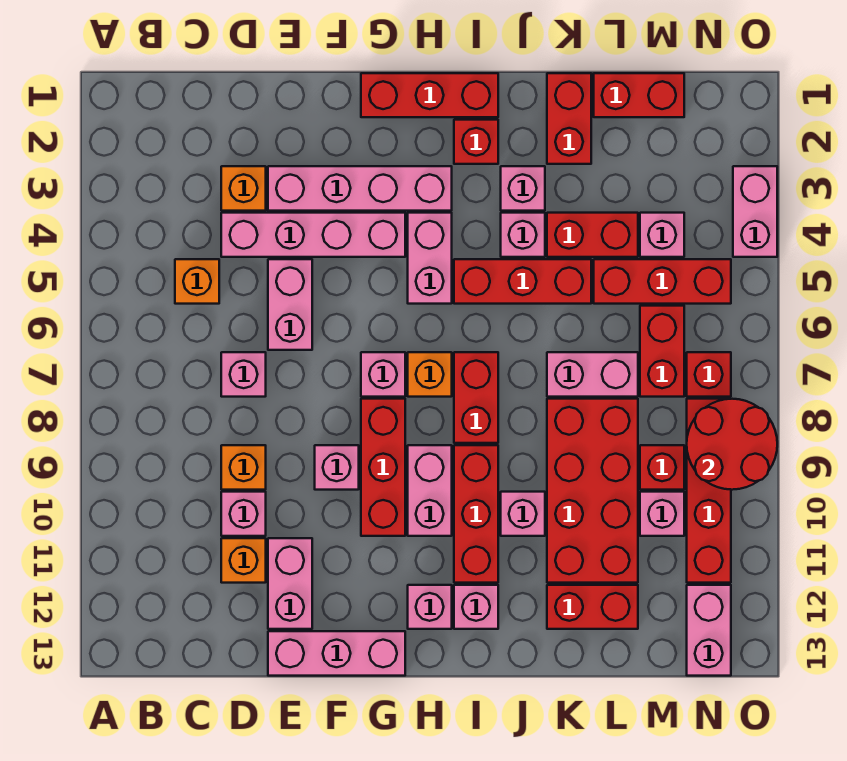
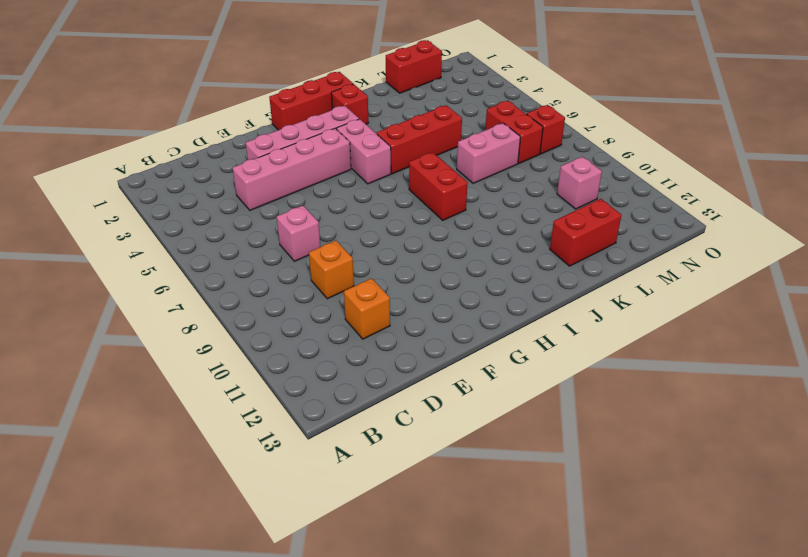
none -> orange brick C5 level 1
none -> orange brick D3 level 1
none -> pink brick D10 level 1
none -> pink brick E5:E6 level 1

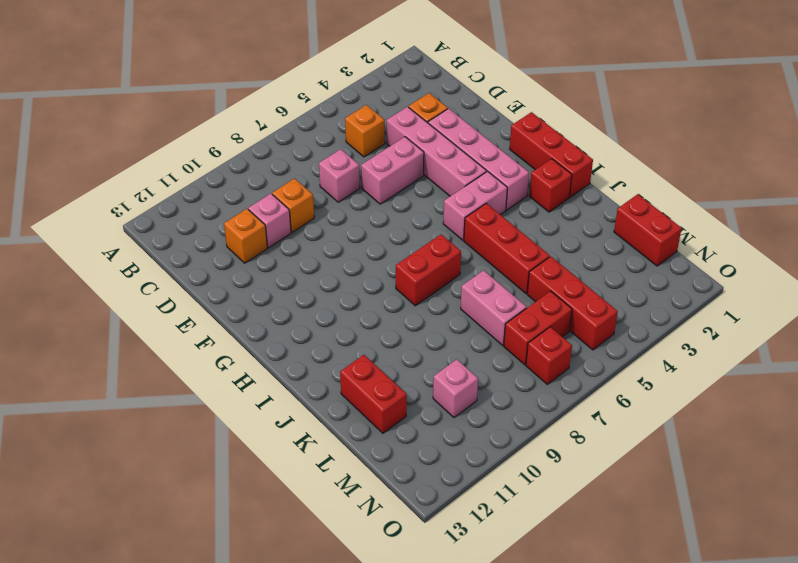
none -> pink brick E11:E12 level 1
none -> pink brick E13:G13 level 1
none -> pink brick F9 level 1
none -> pink brick G7 level 1

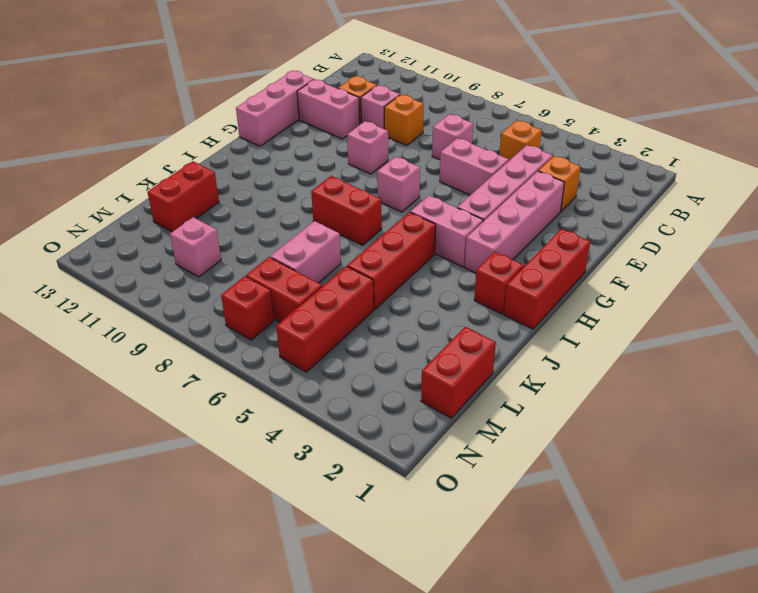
none -> red brick G8:G10 level 1
none -> orange brick H7 level 1
none -> pink brick H9:H10 level 1
none -> pink brick H12 level 1

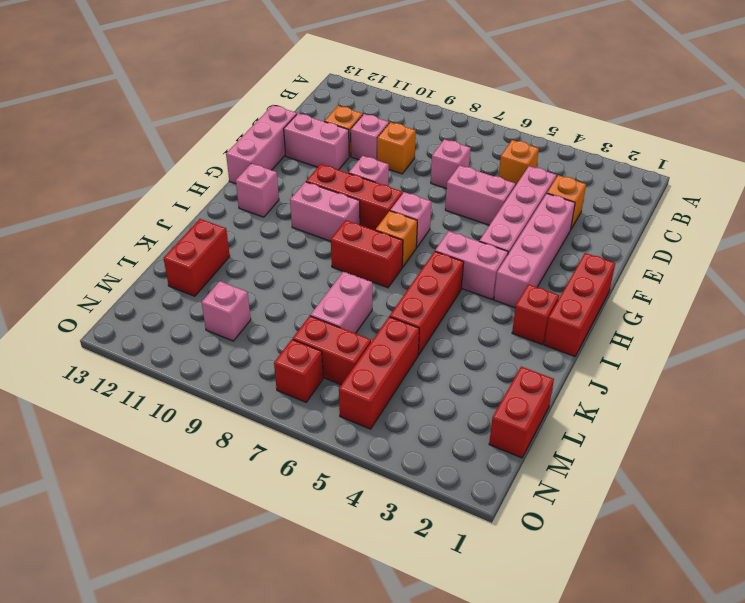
none -> red brick I9:I11 level 1
none -> pink brick I12 level 1
none -> pink brick J3 level 1
none -> pink brick J4 level 1

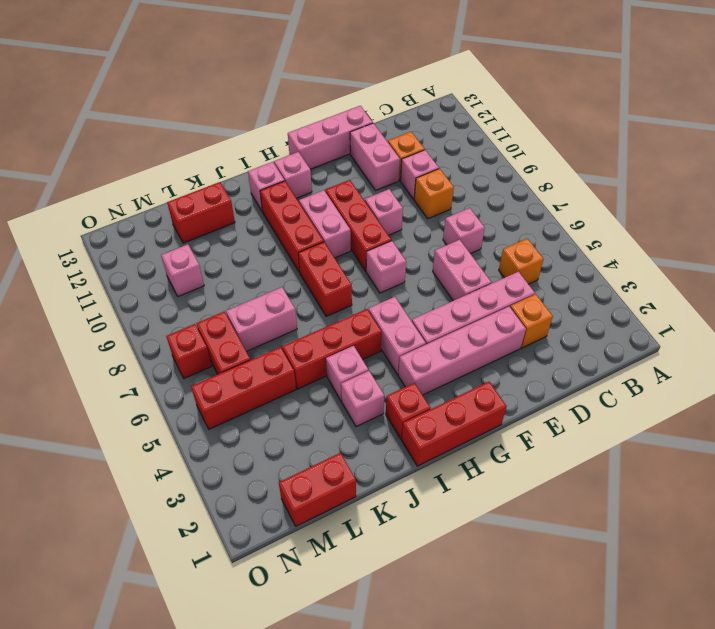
none -> orange brick H7 level 1
none -> pink brick J10 level 1
none -> red brick K1:K2 level 1
none -> red brick K4:L4 level 1

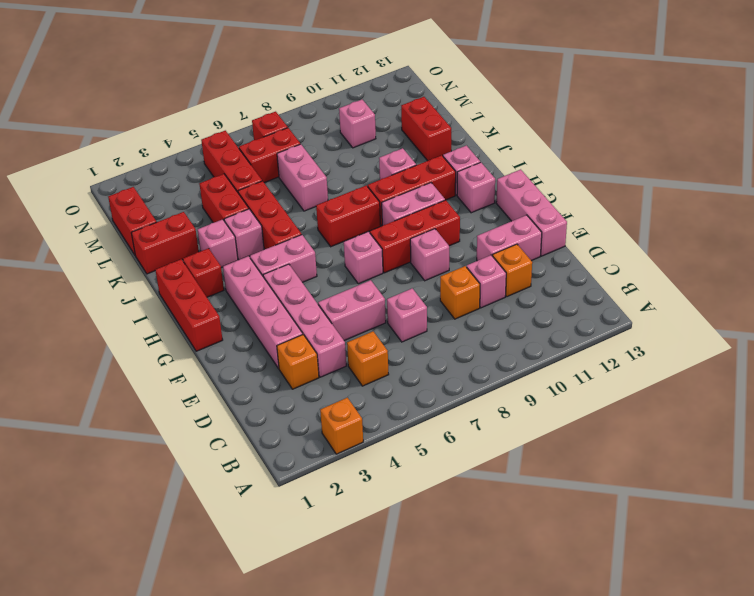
orange brick A3 level 1 -> orange brick H7 level 1
none -> red brick K8:L11 level 1
none -> pink brick M4 level 1
none -> red brick M9 level 1
none -> red brick N8:N11 level 1

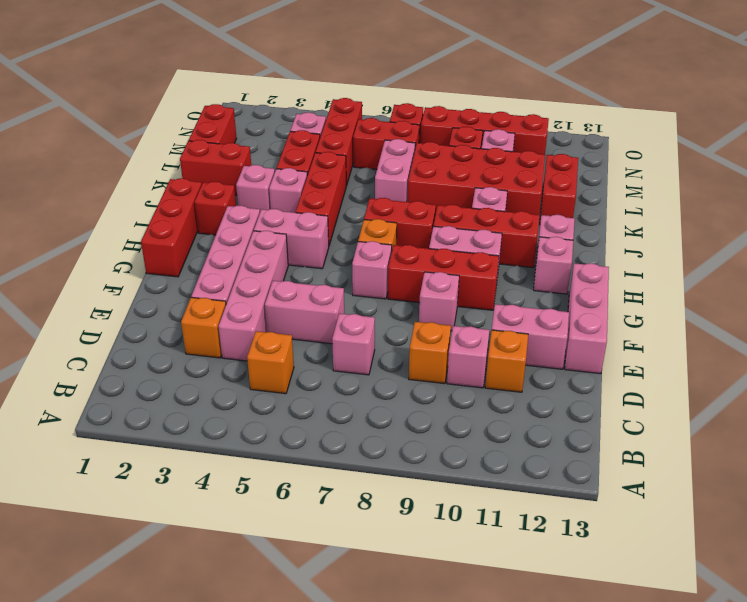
none -> pink brick N12:N13 level 1
none -> pink brick O3:O4 level 1
none -> red round brick N8:O9 level 2

